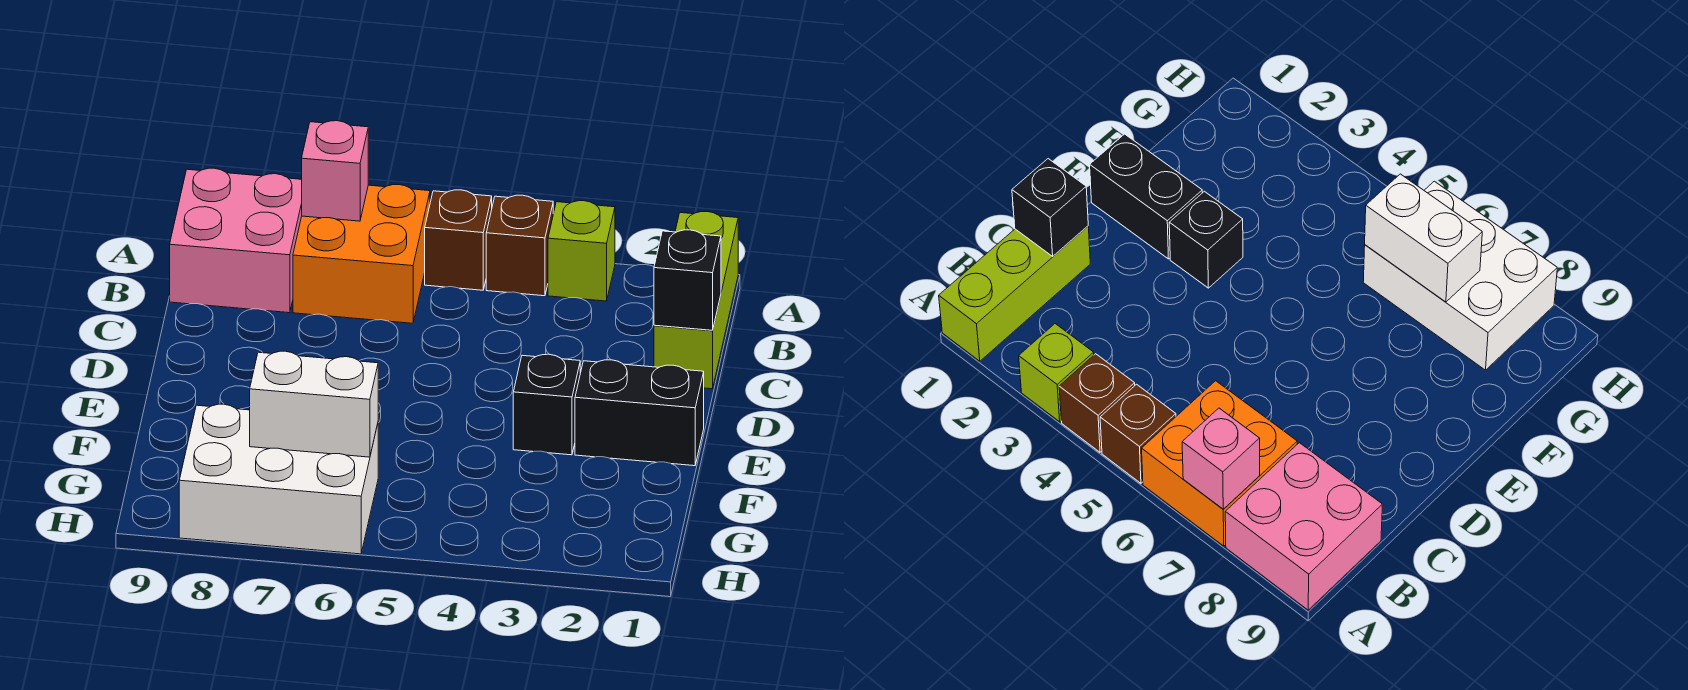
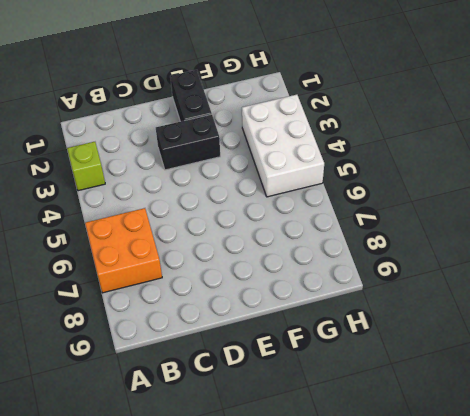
black brick D3:E3 level 1 -> black brick E3 level 1
white brick G3:H5 level 1 -> white brick G6:H8 level 1
none -> lime brick A1:C1 level 1
none -> brown brick A4 level 1
none -> brown brick A5 level 1

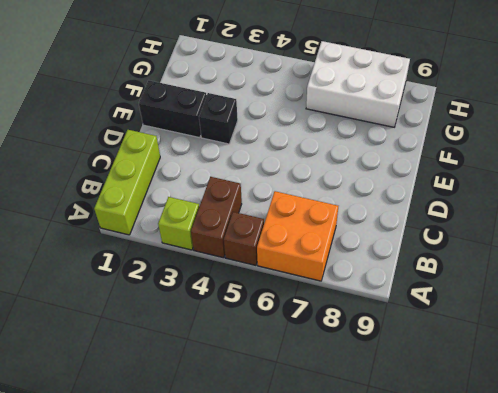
brown brick A4:B4 level 1 -> brown brick A4 level 1
none -> pink brick A8:B9 level 1
none -> pink brick A7 level 2
none -> black brick C1 level 2

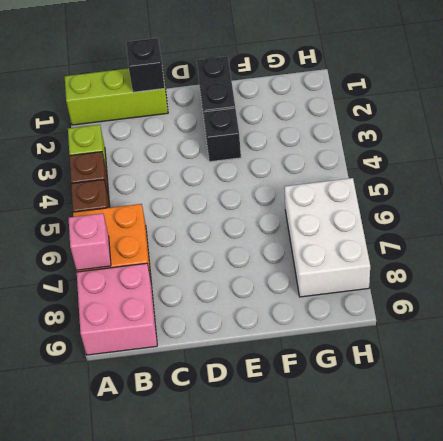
none -> white brick G6:G7 level 2

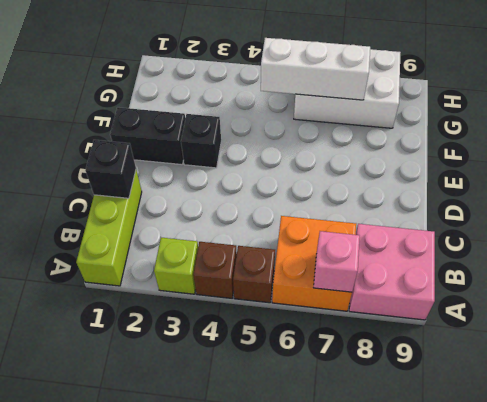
white brick G5:G7 level 2 -> white brick G6:G7 level 2

